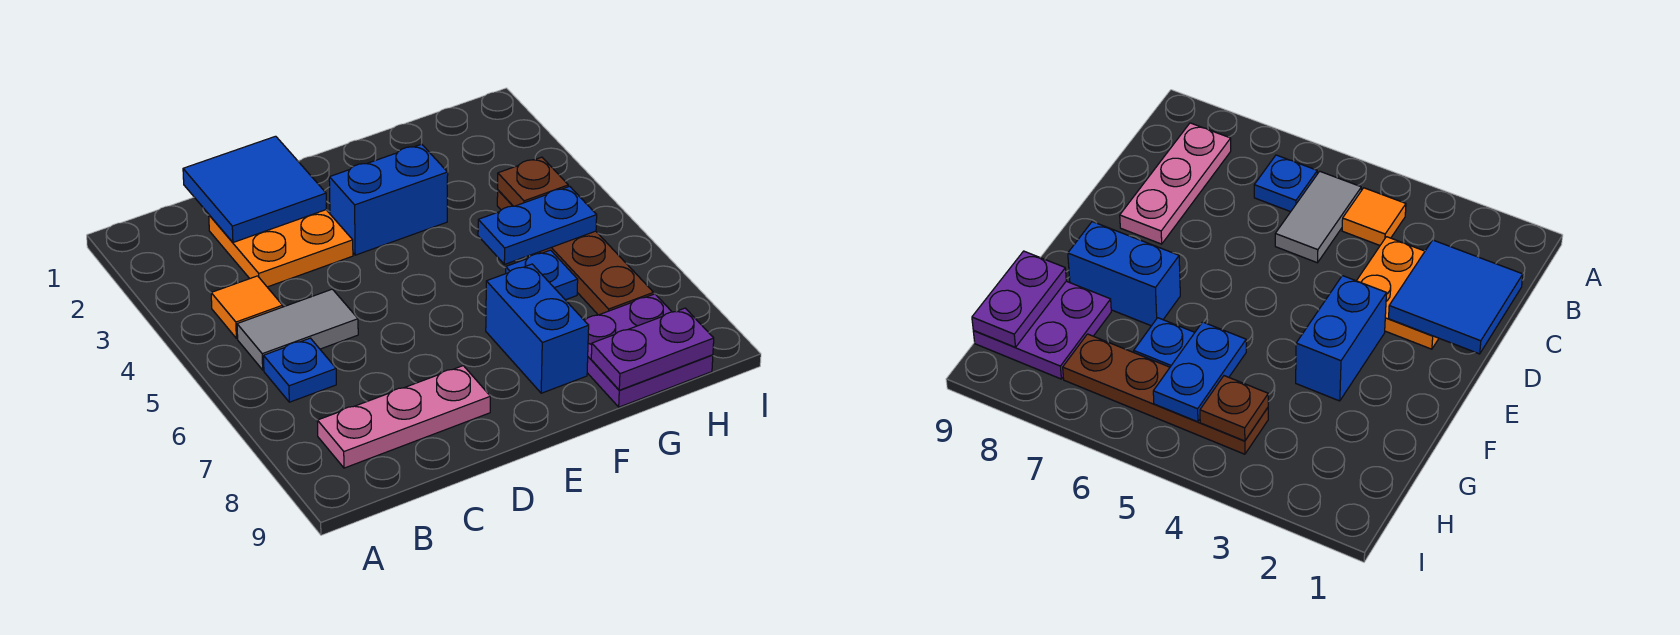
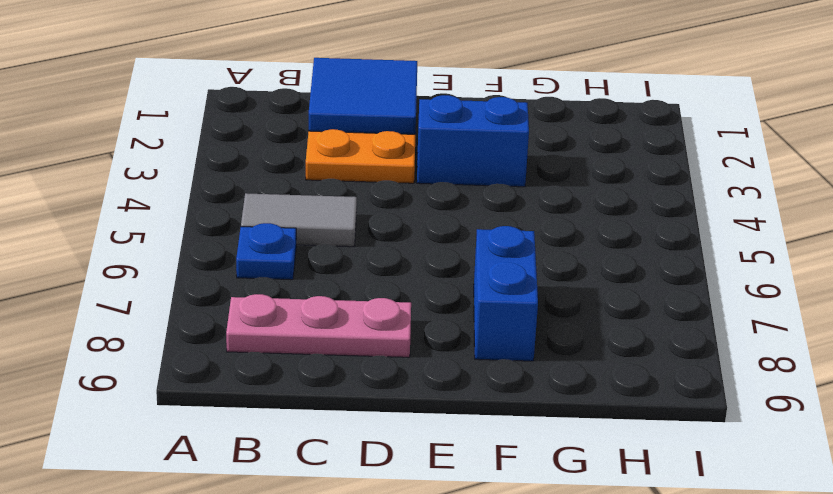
none -> orange tile B4 level 1
none -> blue plate G6 level 1
none -> purple plate G8:H9 level 1

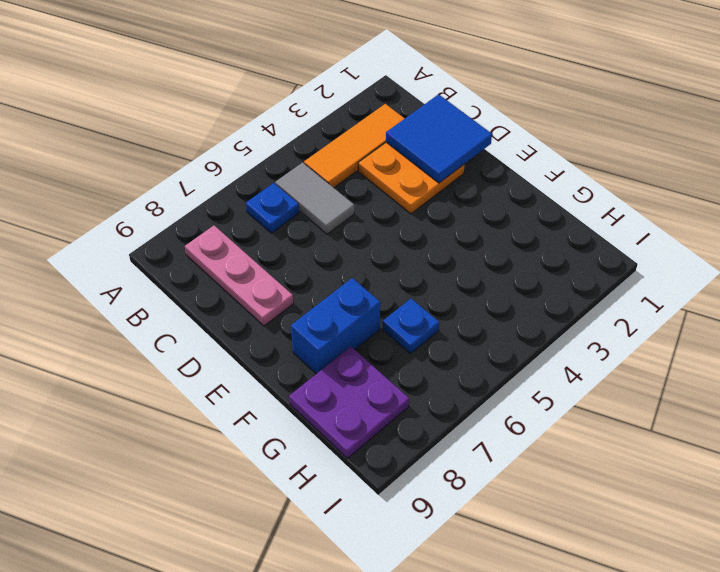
orange tile B2:B4 level 1 -> orange tile B4 level 1
none -> blue brick E3:F3 level 1
none -> brown plate H4:H7 level 1
none -> blue plate G5:H5 level 2

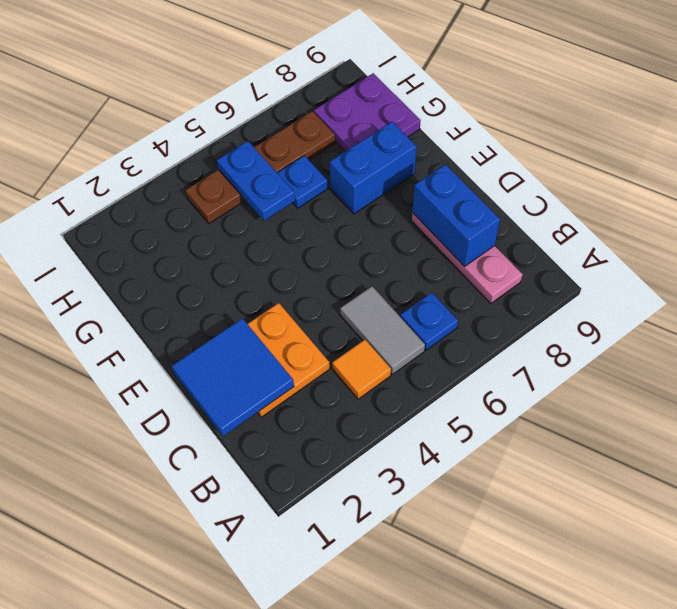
blue brick C8:D8 level 2 -> blue brick E3:F3 level 1
none -> purple plate G9:H9 level 2
none -> brown plate H4 level 2

